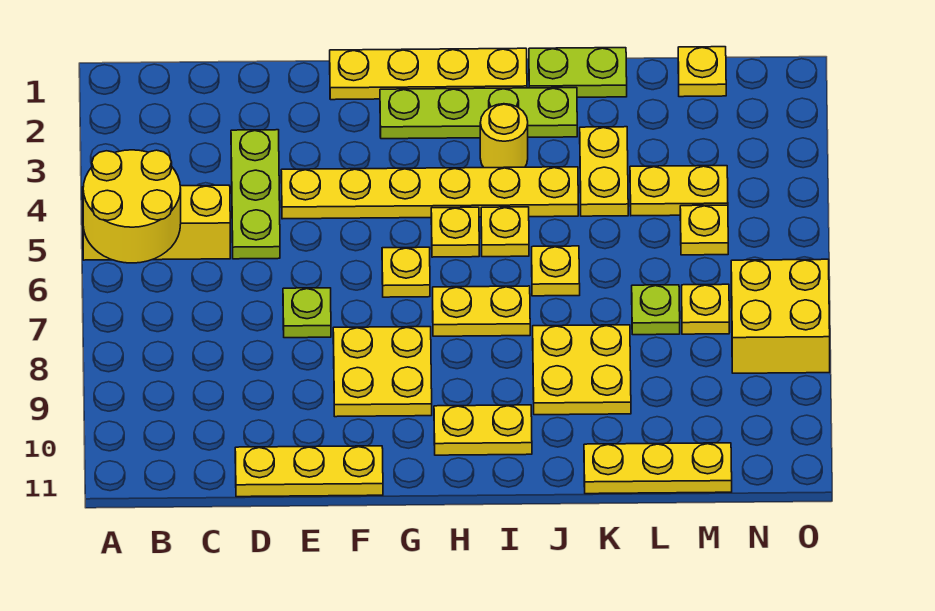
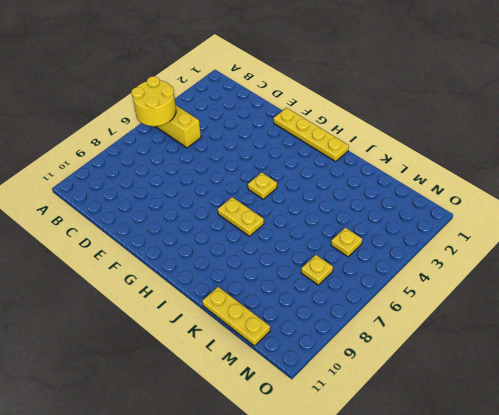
none -> lime plate D3:D5 level 1
none -> yellow plate D11:F11 level 1
none -> yellow plate E4:J4 level 1

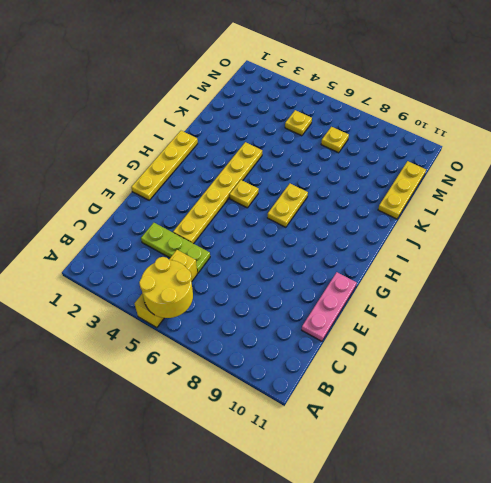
pink plate D11:F11 level 1 -> yellow plate D11:F11 level 1
none -> lime plate E7 level 1
none -> yellow plate F8:G9 level 1
none -> lime plate G2:J2 level 1

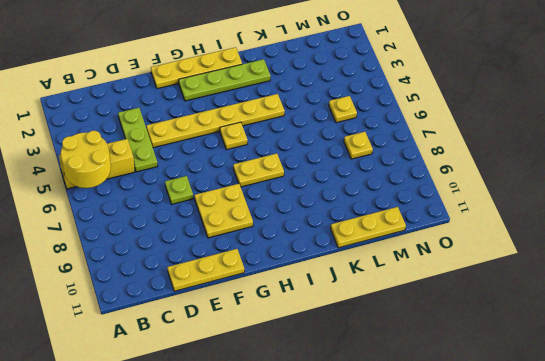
none -> yellow plate G6 level 1
none -> yellow plate H10:I10 level 1
none -> yellow round brick I3 level 1

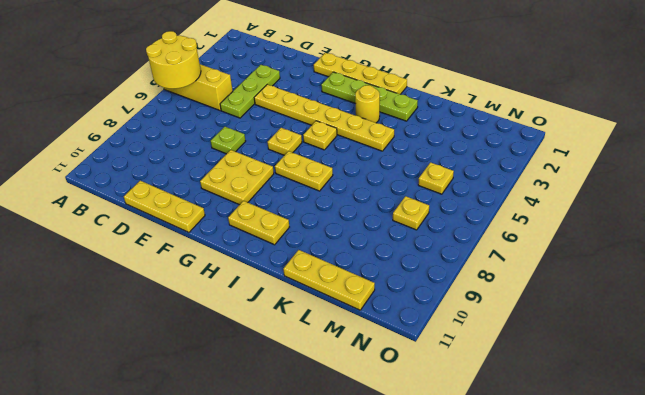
none -> yellow plate I5 level 1
none -> lime plate J1:K1 level 1
none -> yellow plate J6 level 1

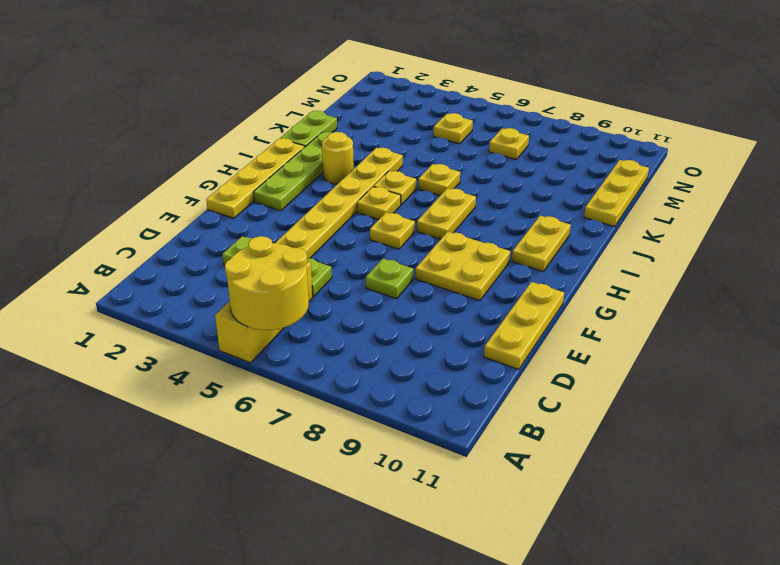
none -> yellow plate J8:K9 level 1
none -> yellow plate K3:K4 level 1
none -> yellow plate L4:M4 level 1

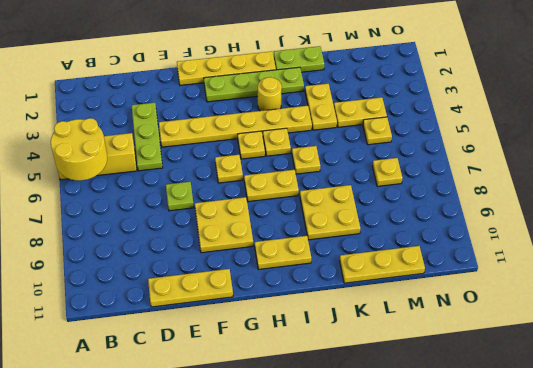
none -> lime plate L7 level 1
none -> yellow plate M1 level 1
none -> yellow brick N7:O8 level 1

